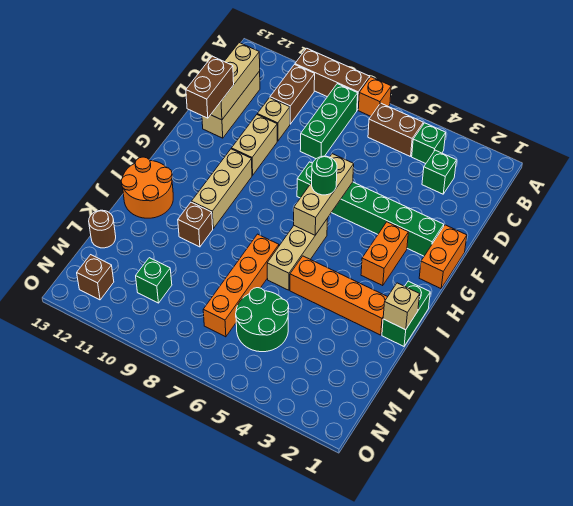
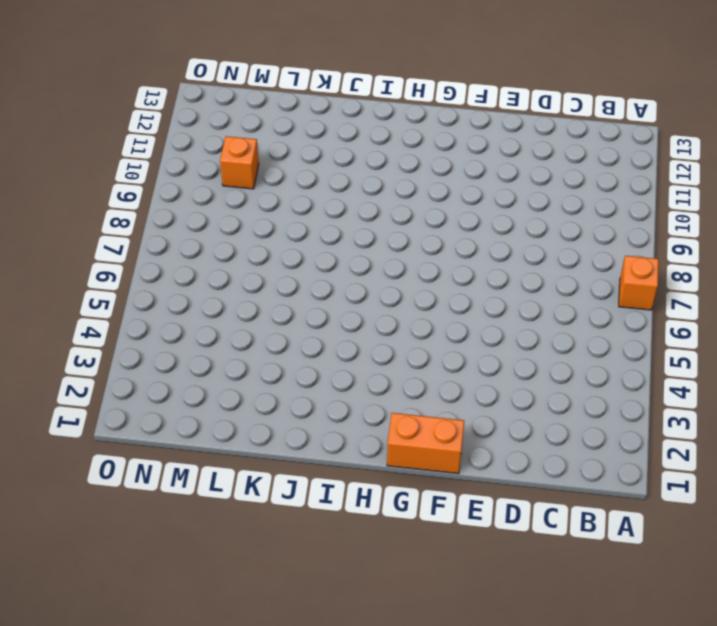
orange brick M10 level 1 -> green brick M10 level 1
none -> brown brick A8:A10 level 1
none -> green brick B4 level 1
none -> brown brick B5:B6 level 1

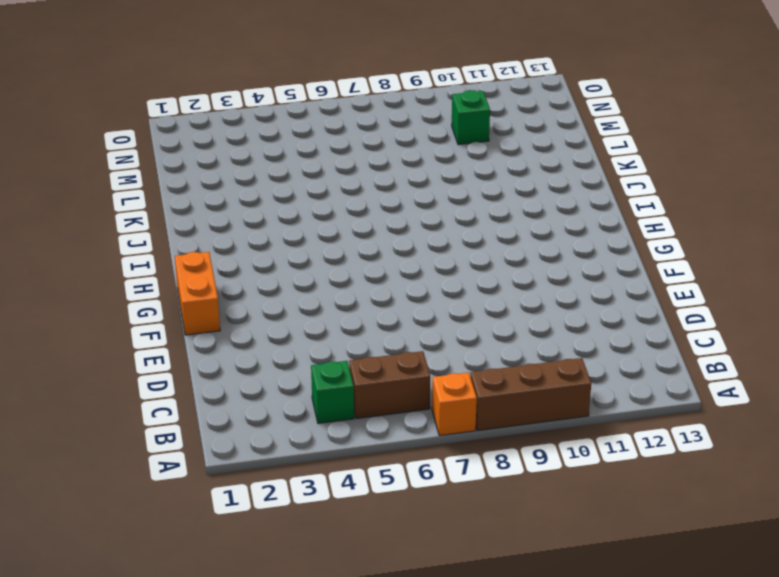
none -> green brick B8:D8 level 1
none -> brown brick B10:C10 level 1
none -> green brick C3 level 1

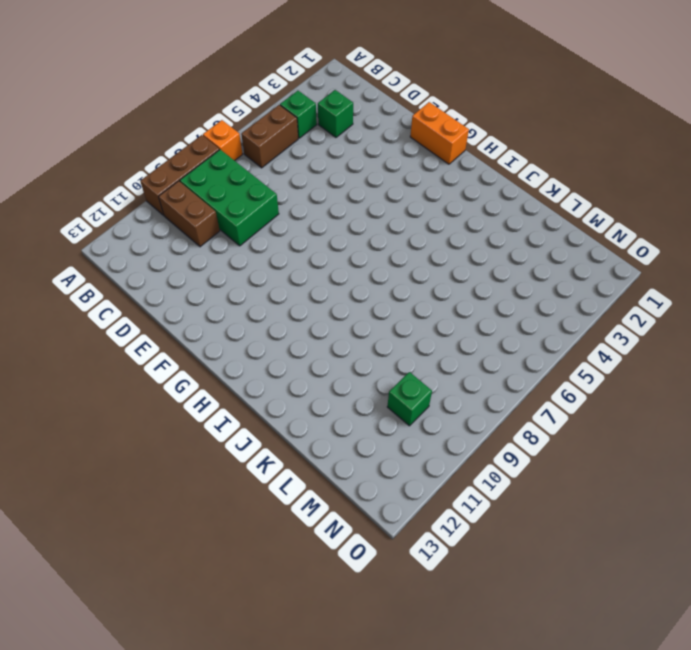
green brick B8:D9 level 1 -> green brick B8:D8 level 1
none -> tan brick C12:E12 level 1
none -> tan brick D10 level 1
none -> tan brick E10:F10 level 1

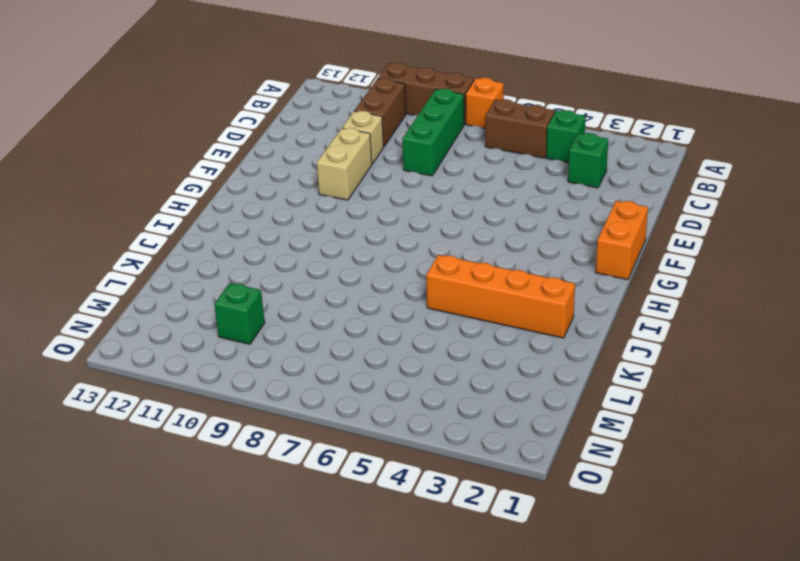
none -> tan brick C12:E12 level 1
none -> green brick F2:F7 level 1
none -> orange brick G3:H3 level 1

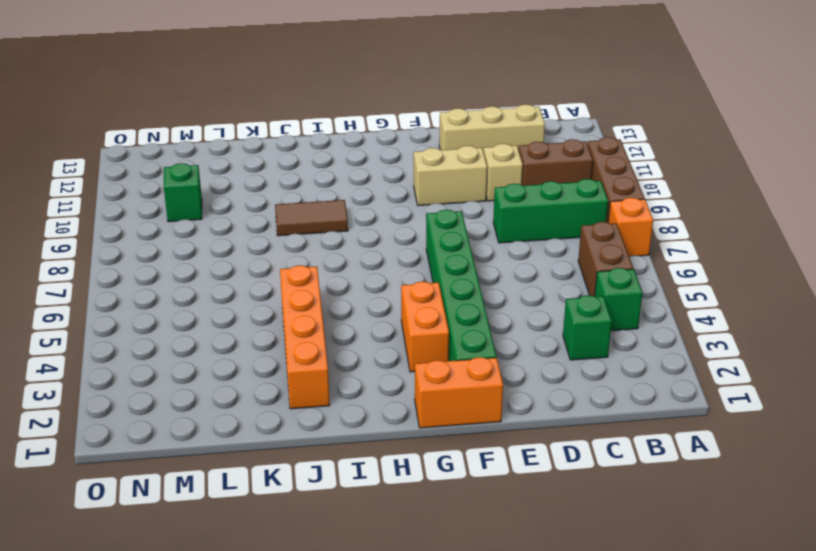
orange brick G3:G4 level 1 -> orange brick G3:H3 level 1
brown tile I9:J9 level 1 -> none
none -> tan brick G10:I10 level 1
none -> tan brick H6:J6 level 1
none -> green brick I1:J1 level 1

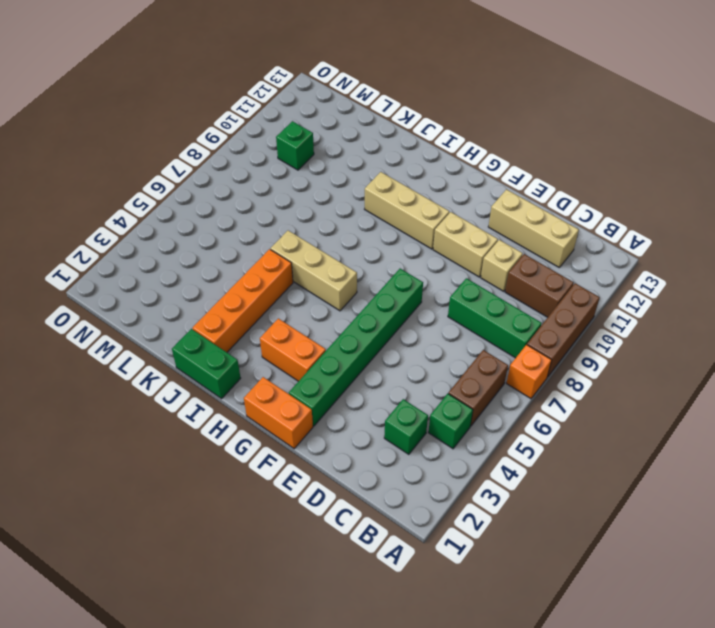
none -> orange round brick I12:J13 level 1
none -> orange brick J7:M7 level 1
none -> brown brick J10 level 1

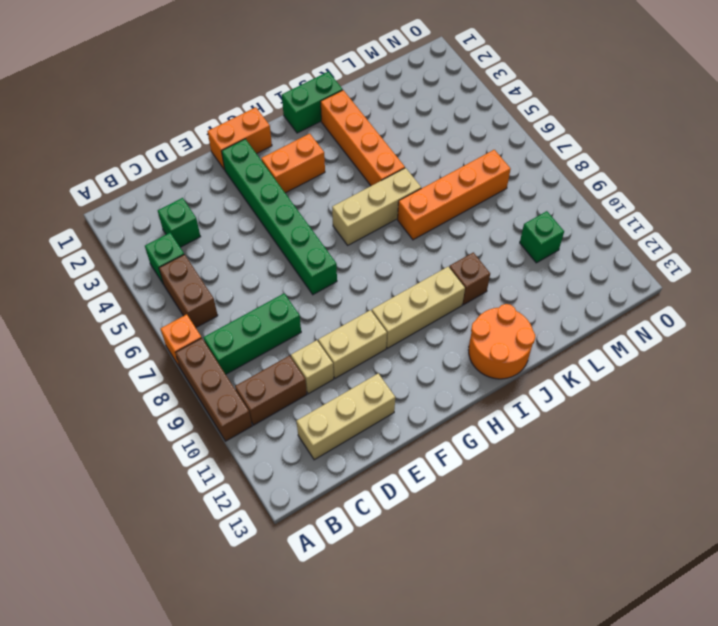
none -> green round brick L5:M6 level 1
none -> brown round brick L13 level 1
none -> brown brick N12 level 1

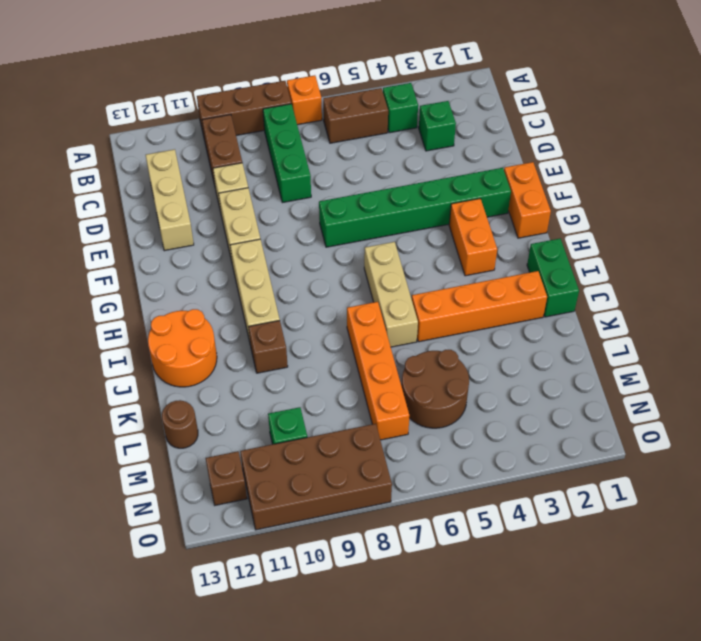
brown round brick L5:M6 level 1 -> green round brick L5:M6 level 1
brown brick N8:O11 level 1 -> none
none -> tan brick C12:E12 level 2
none -> tan brick F6:H6 level 2
none -> tan brick J1 level 2

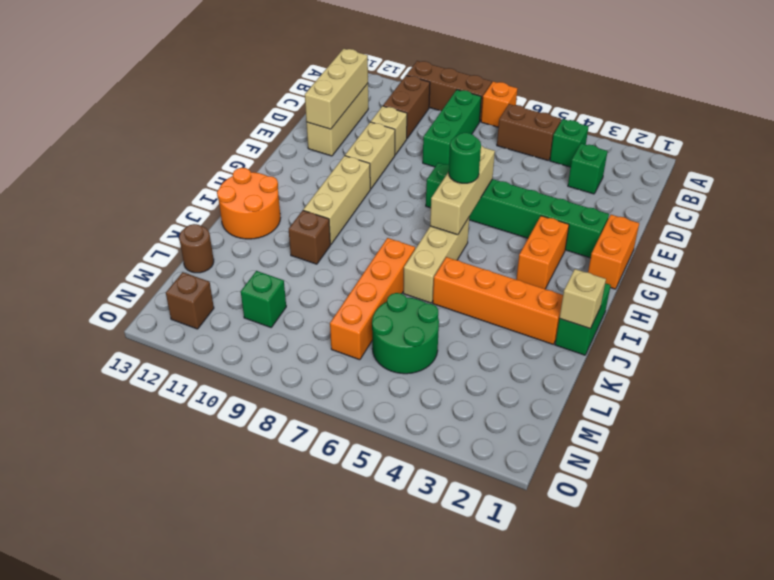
none -> brown brick E12:F12 level 3

